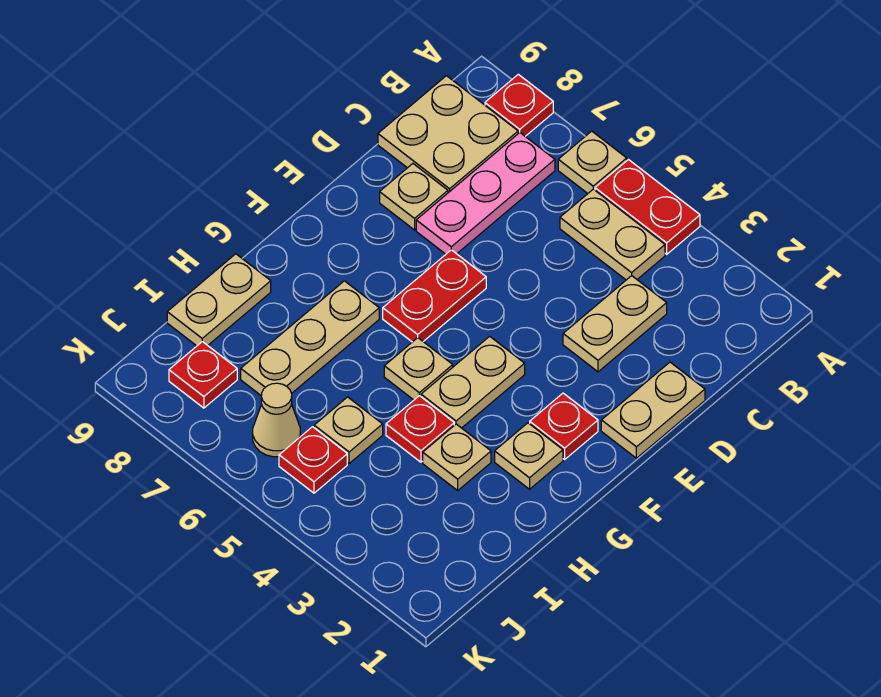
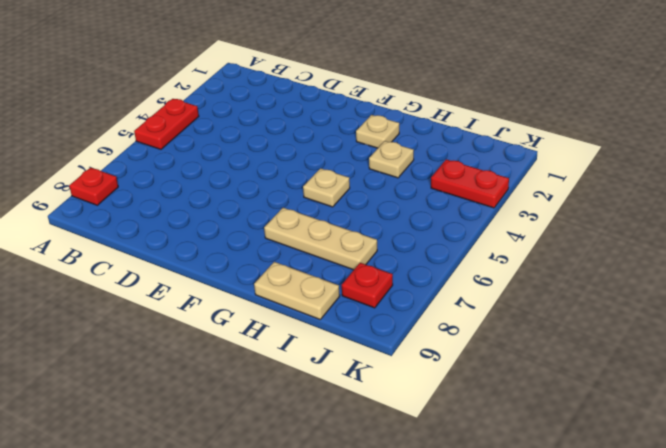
red plate J3:K3 level 1 -> red plate E6:F6 level 1
none -> tan plate A6 level 1
none -> tan plate B4:B5 level 1
none -> pink plate B7:D7 level 1

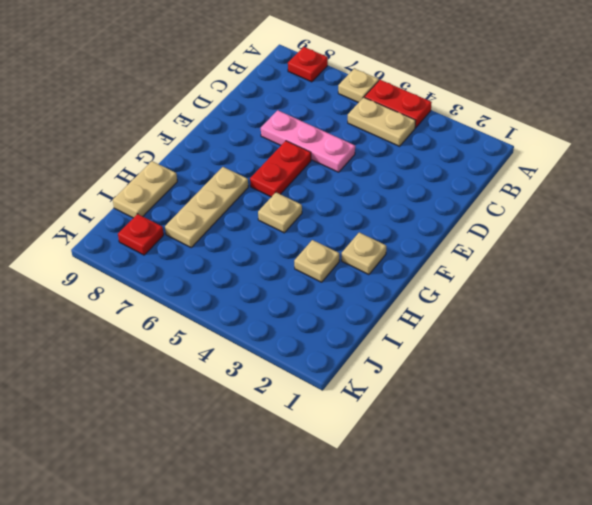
pink plate D5:D7 level 1 -> pink plate B7:D7 level 1
none -> tan plate B8:C9 level 1
none -> tan plate C3:D3 level 1
none -> tan plate D1:E1 level 1

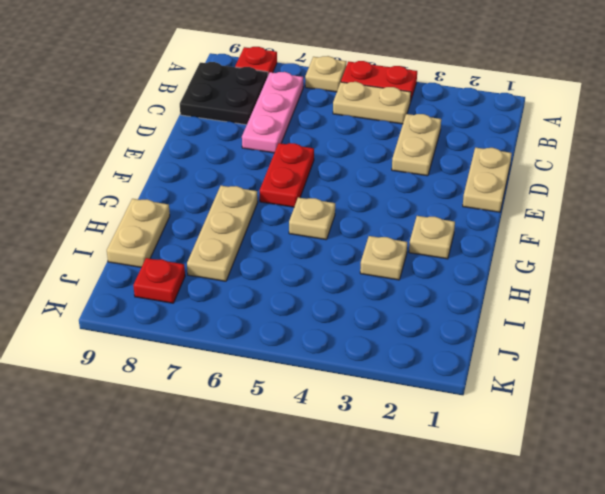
black plate B8:C9 level 1 -> tan plate B8:C9 level 1
none -> tan plate D8 level 1
none -> red plate F2 level 1
none -> tan plate F4:G4 level 1

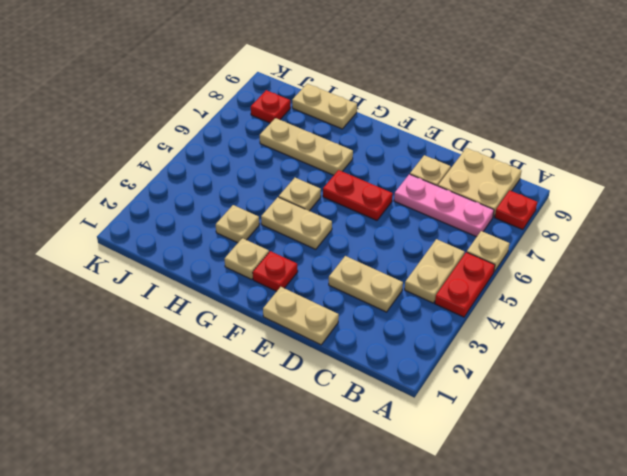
none -> red plate H4 level 1
none -> tan plate I5 level 1
none -> red plate J5 level 1

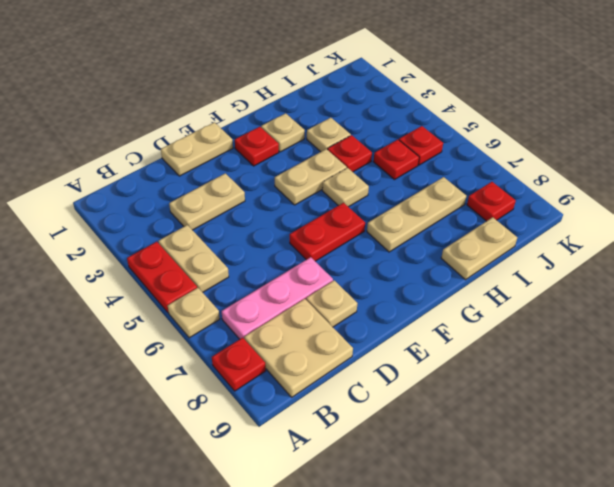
red plate I5 level 1 -> tan plate I5 level 1
none -> tan cone J6 level 1

